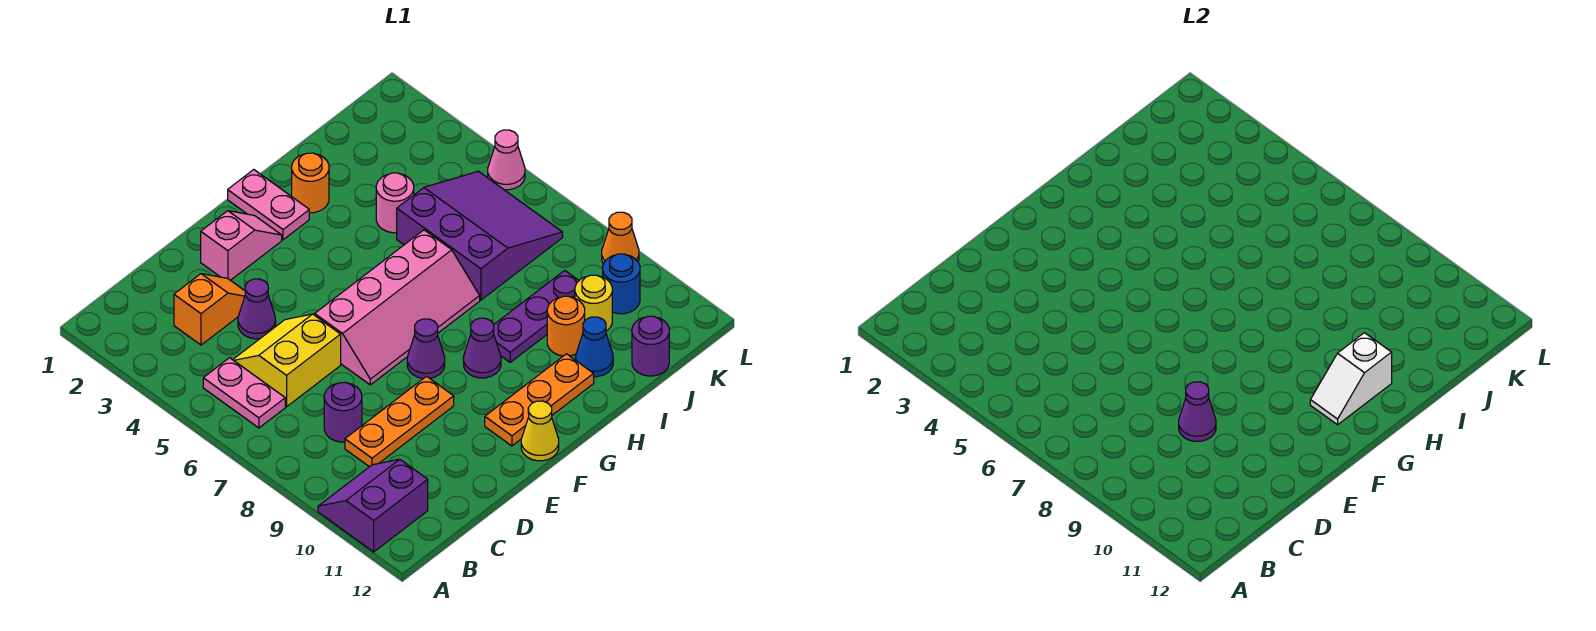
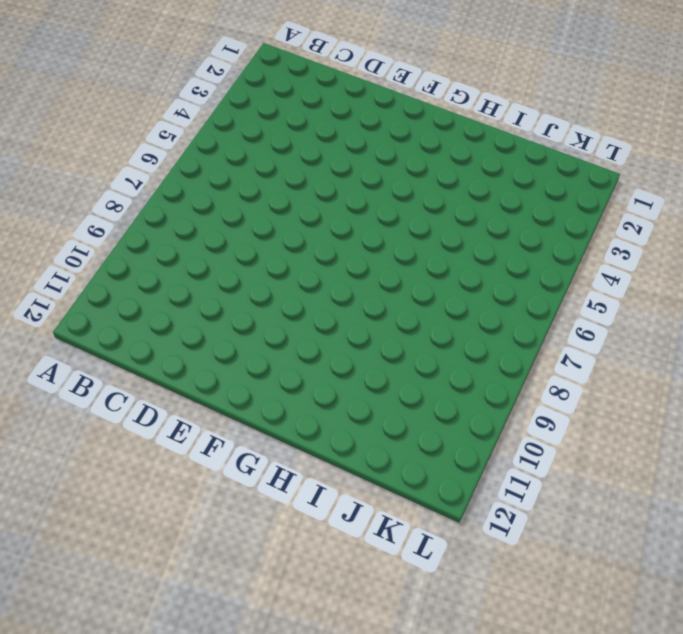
none -> purple slope A10:B11 level 1 top 11
none -> pink plate B5:B6 level 1
none -> orange slope C3:D3 level 1 top C

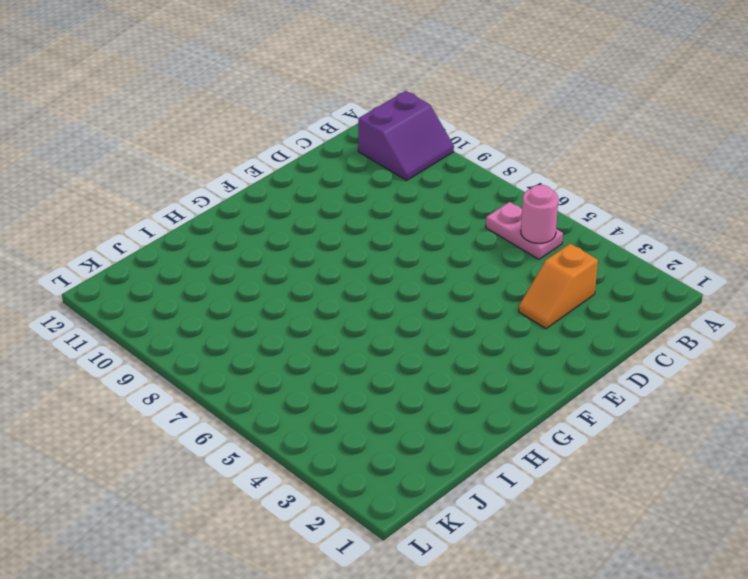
pink round brick B5 level 2 -> pink round brick I4 level 1
none -> yellow slope C5:D6 level 1 top 6
none -> purple round brick C8 level 1
none -> orange plate C9:E9 level 1

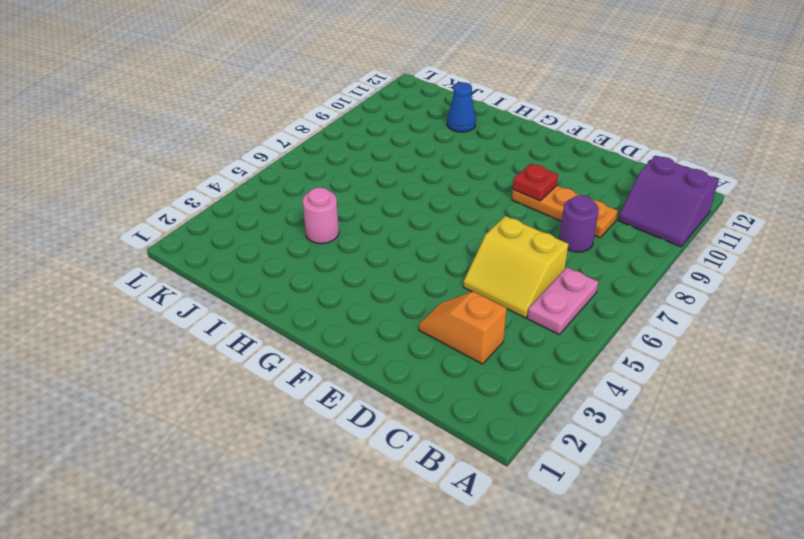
red plate E9 level 2 -> none
none -> purple cone D4 level 1
none -> pink slope E2:F2 level 1 top E
none -> pink slope E6:H7 level 1 top 6

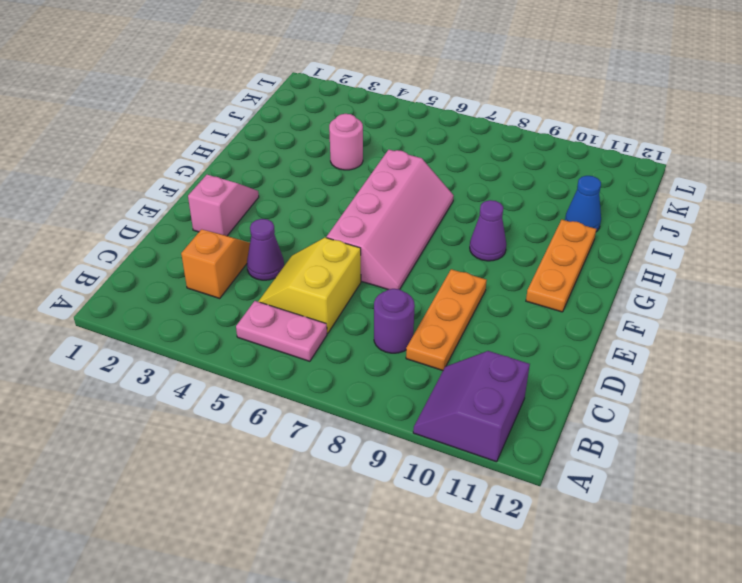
none -> purple cone F8 level 1
none -> yellow cone F12 level 1
none -> pink plate G1:G2 level 1

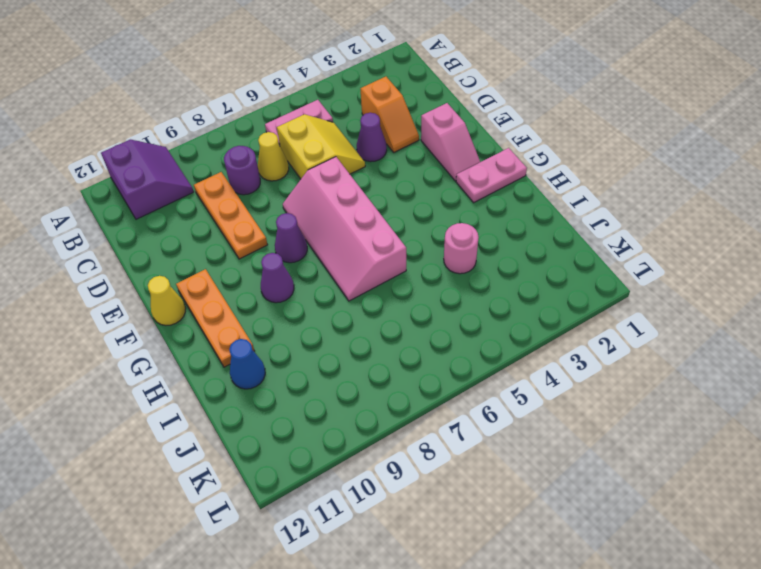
yellow cone C7 level 1 -> none
none -> orange round brick H2 level 1
none -> purple plate H9:J9 level 1
none -> purple slope I5:K7 level 1 top I

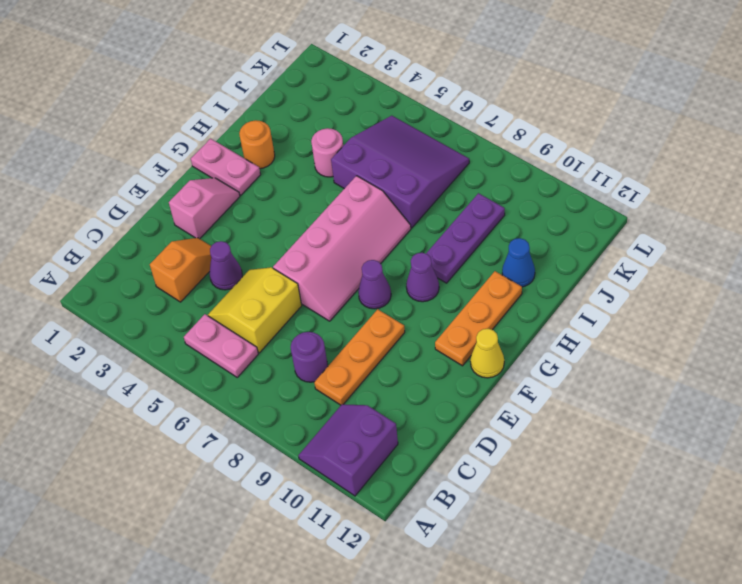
none -> orange round brick I10 level 1
none -> yellow round brick J10 level 1
none -> purple round brick J12 level 1

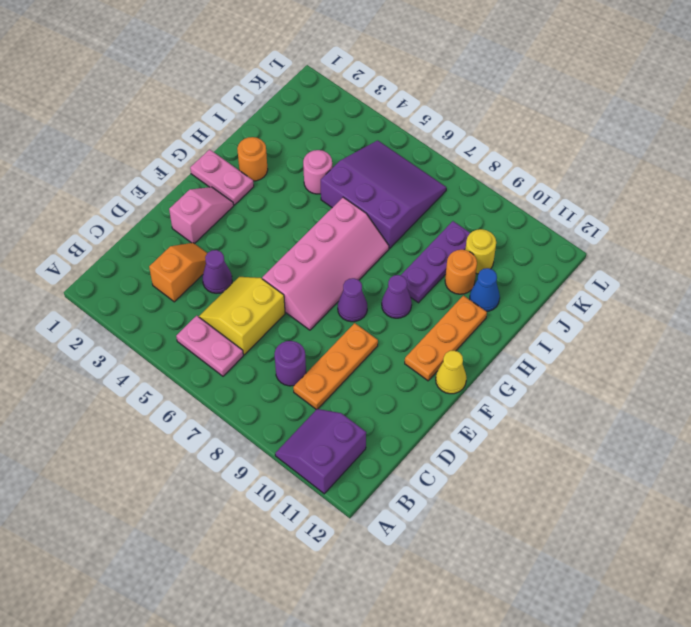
none -> purple round brick J12 level 1
none -> blue round brick K10 level 1
none -> pink cone L5 level 1

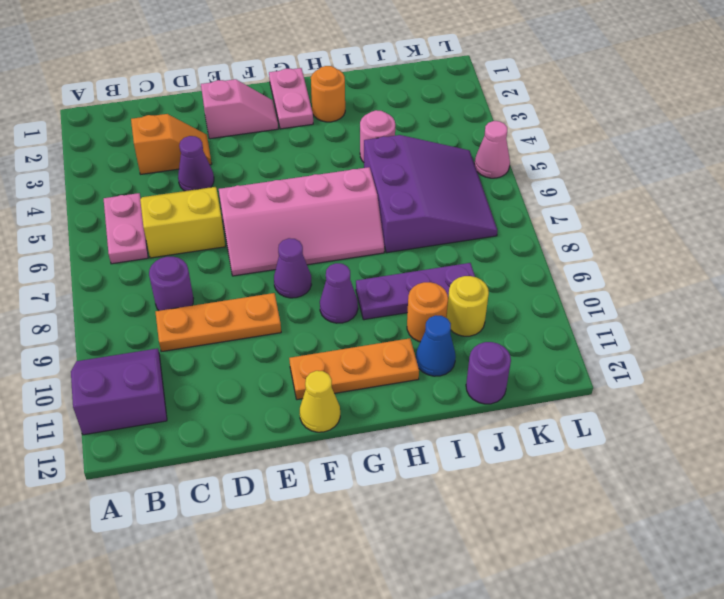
none -> blue round brick K10 level 1
none -> orange cone L9 level 1
none -> purple cone D9 level 2

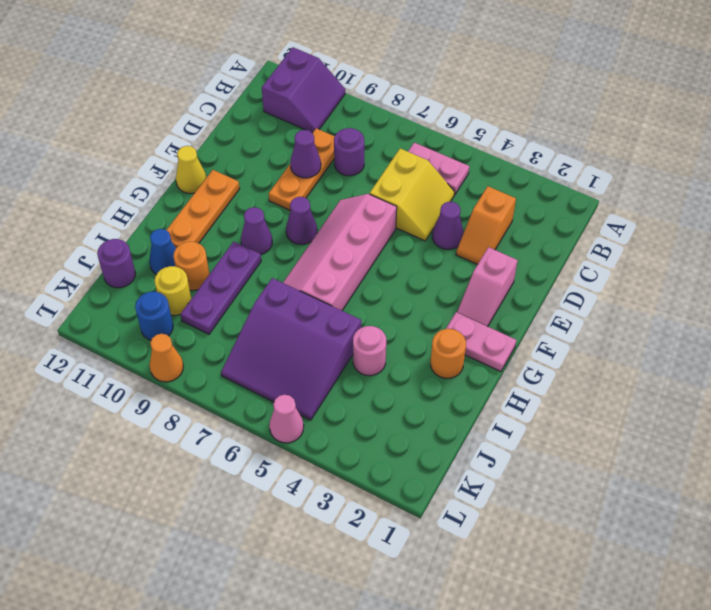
none -> white slope G11:H11 level 2 top H

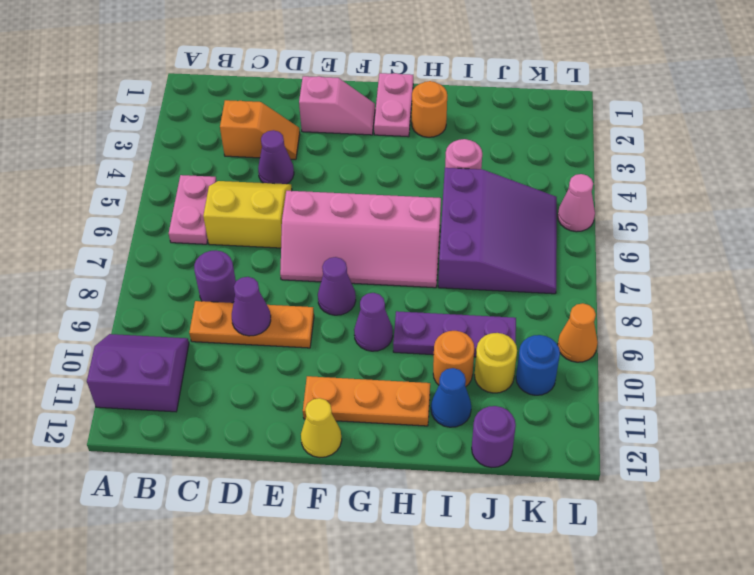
none -> white slope G11:H11 level 2 top H

